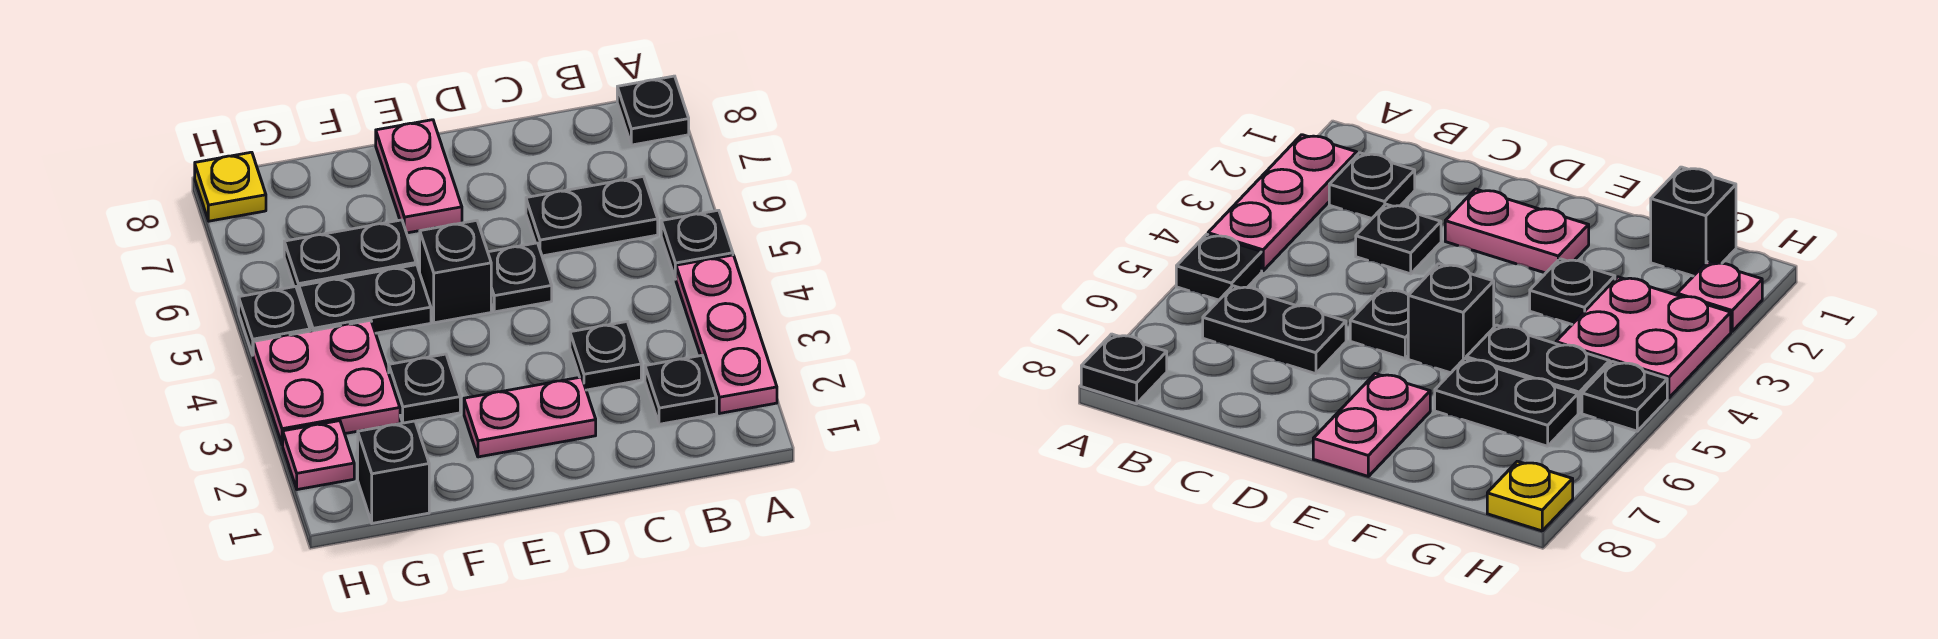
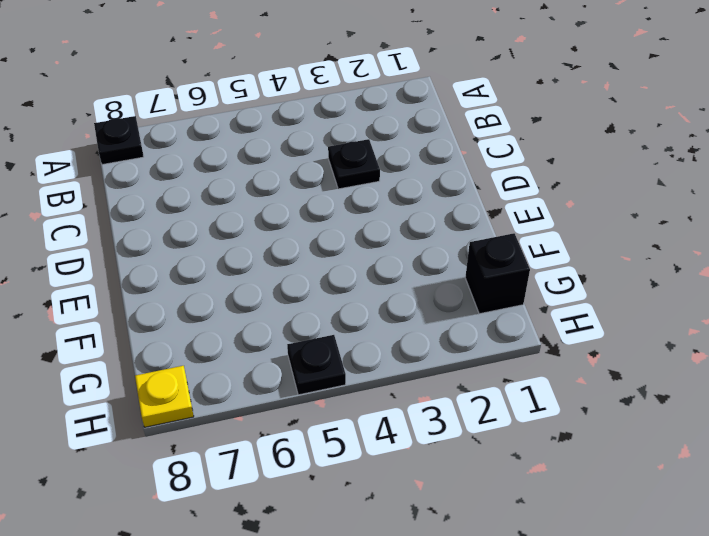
none -> pink plate A2:A4 level 1
none -> black plate A5 level 1
none -> black plate B2 level 1

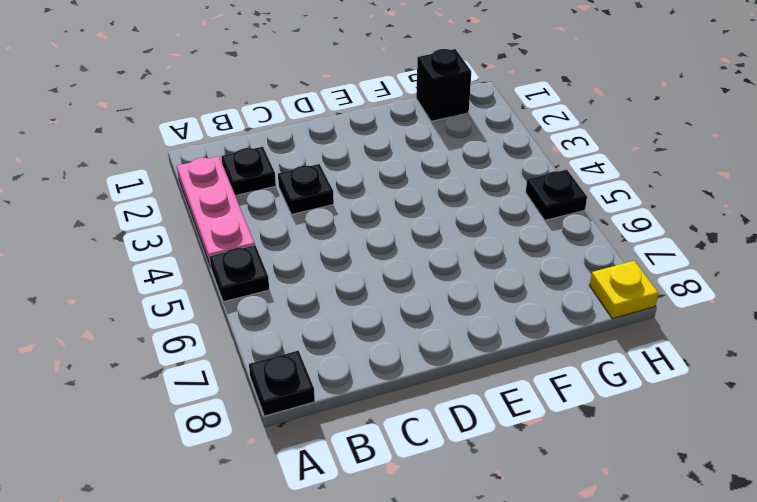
none -> black plate B6:C6 level 1
none -> pink plate D2:E2 level 1
none -> black plate D5 level 1

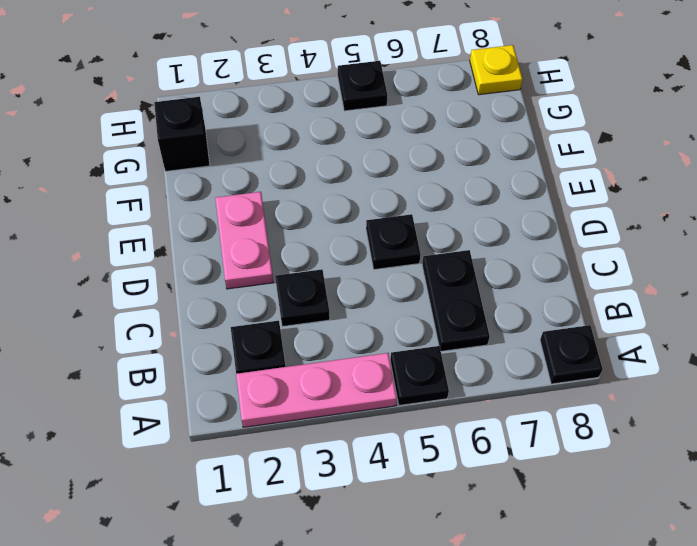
none -> black brick E5 level 1
none -> pink plate E7:E8 level 1
none -> black plate F3 level 1

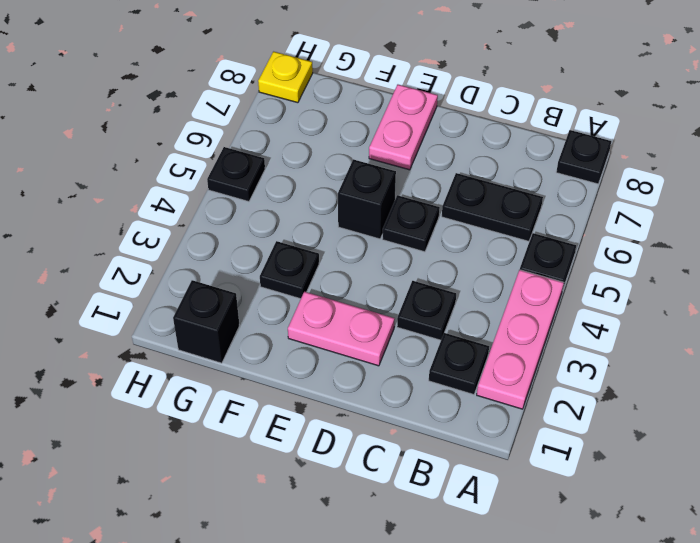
none -> black plate F5:G5 level 1
none -> black plate F6:G6 level 1
none -> pink plate G3:H4 level 1

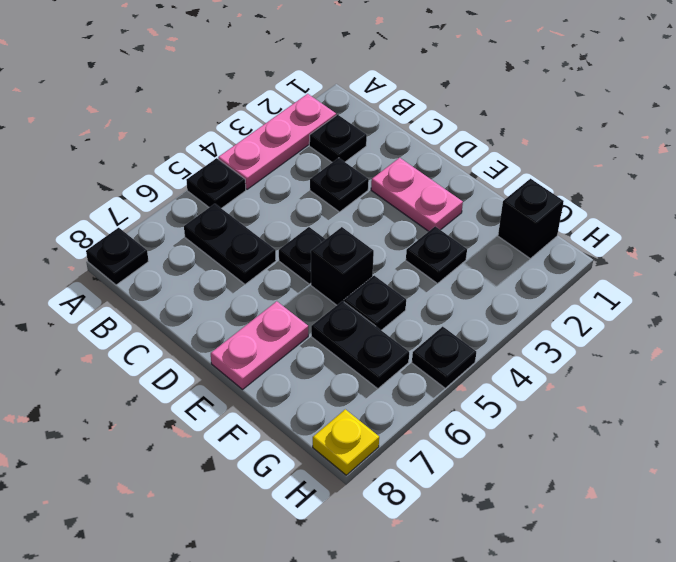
black plate F5 level 1 -> black plate F5:G5 level 1
none -> pink plate G3:H4 level 1
none -> pink plate H2 level 1

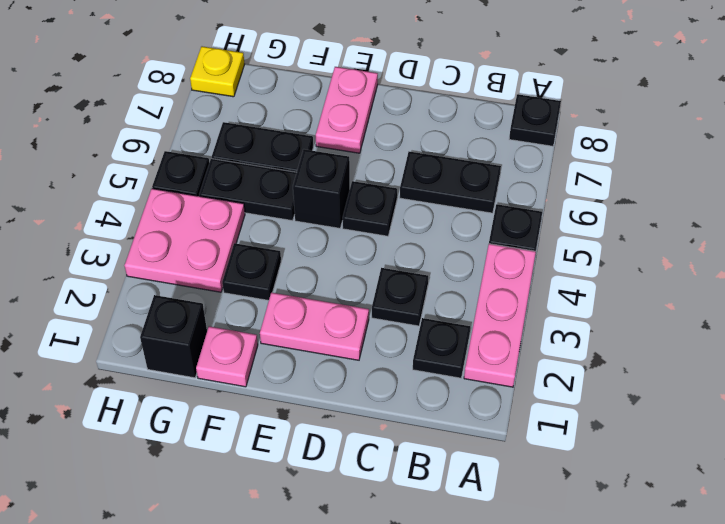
pink plate F1 level 1 -> pink plate H2 level 1

